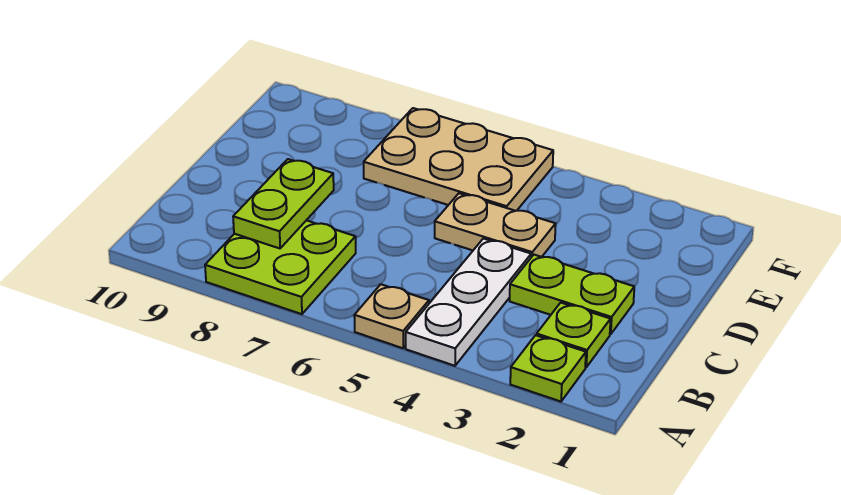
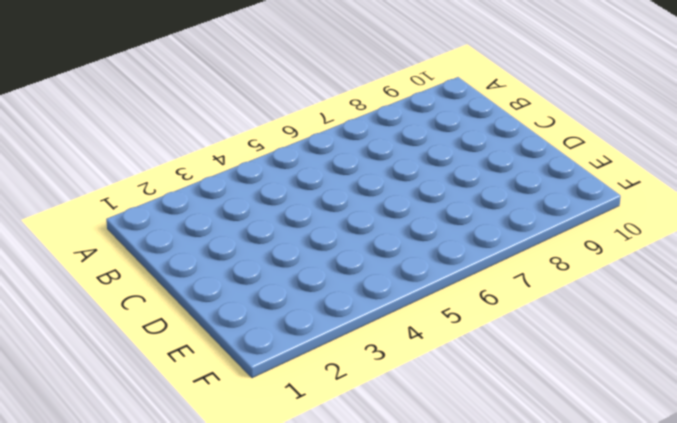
none -> lime plate A2 level 1
none -> white plate A4:C4 level 1

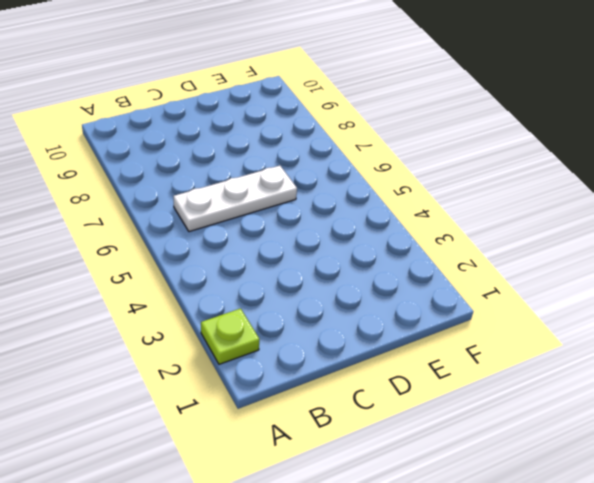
white plate B6:D6 level 1 -> white plate A4:C4 level 1
none -> tan plate A5 level 1
none -> lime plate A7:B8 level 1

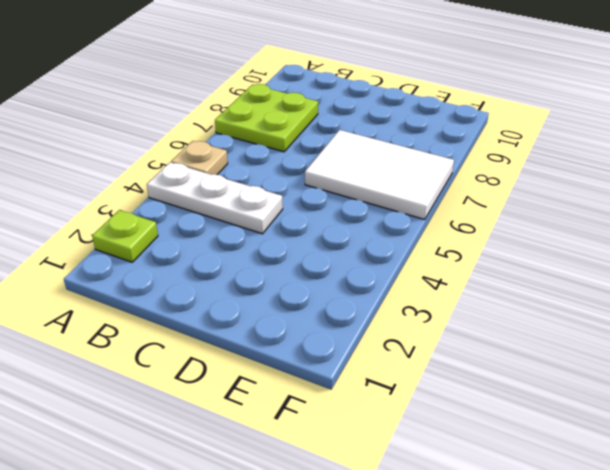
white tile D6:F7 level 1 -> tan plate E5:F7 level 1
none -> lime plate B2 level 1
none -> lime plate C2:C3 level 1

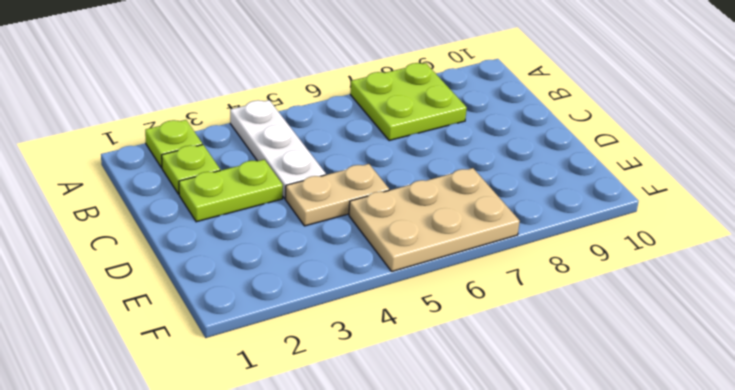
none -> tan plate A5 level 1
none -> lime plate B8:C8 level 2

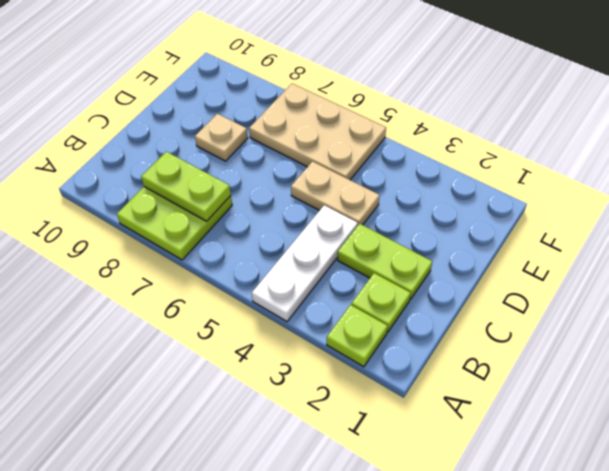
lime plate B7:B8 level 2 -> lime plate B8:C8 level 2
tan plate D8 level 1 -> tan plate A5 level 1

